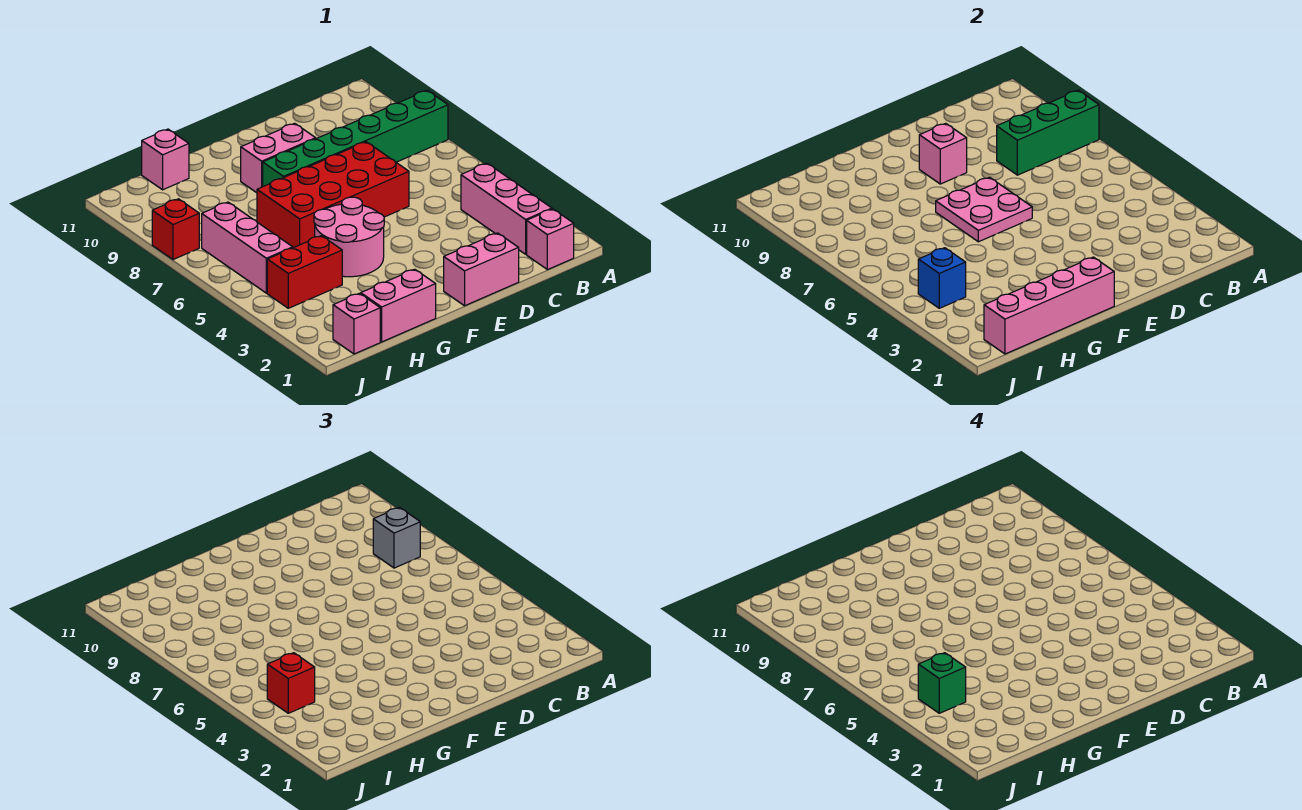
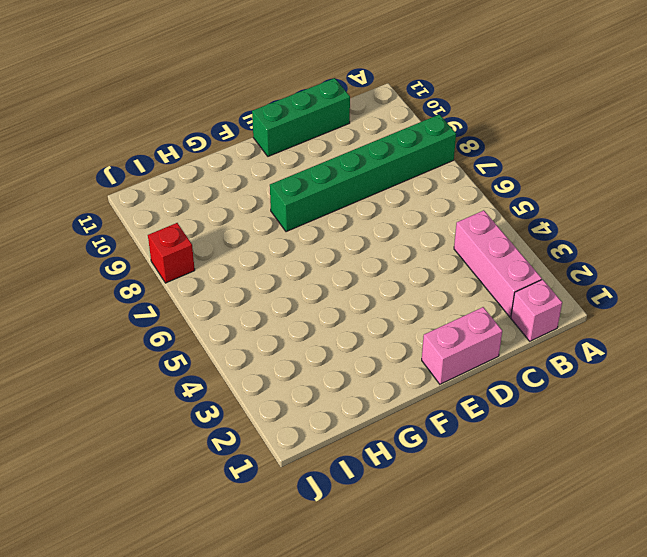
green brick C11:E11 level 1 -> green brick A8:C8 level 2
none -> red brick D6:G7 level 1
none -> pink brick E9:F9 level 1
none -> pink round brick F4:G5 level 1

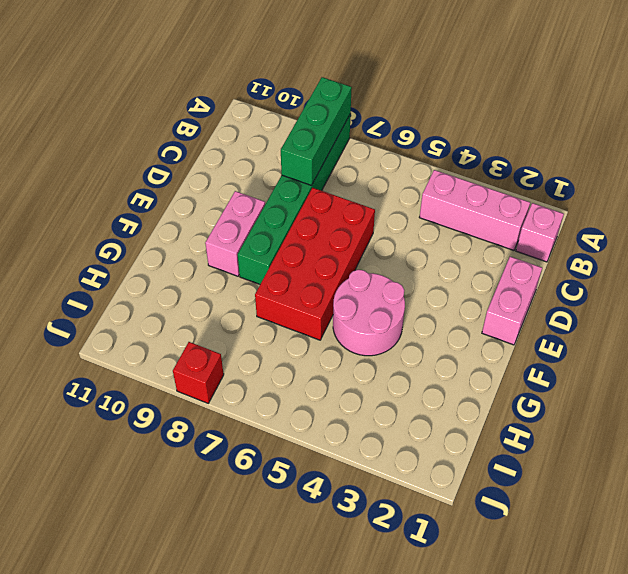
none -> pink brick G1:H1 level 1
none -> red brick H4:I4 level 1
none -> pink brick H11 level 1

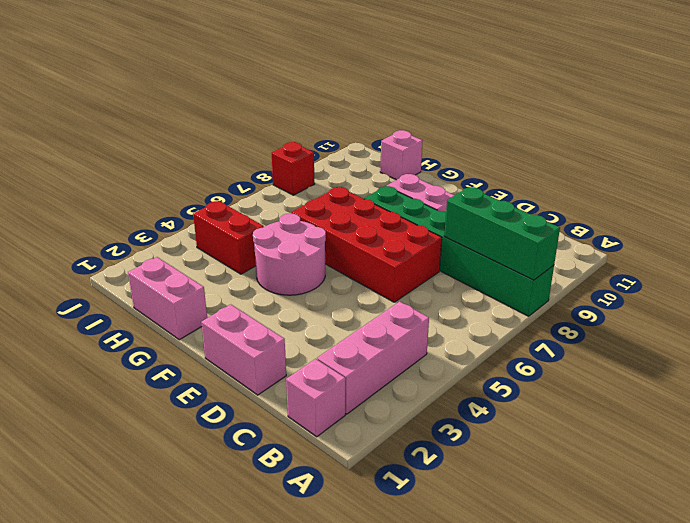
none -> pink brick I1 level 1
none -> pink brick I5:I7 level 1
none -> pink plate E6:F7 level 2

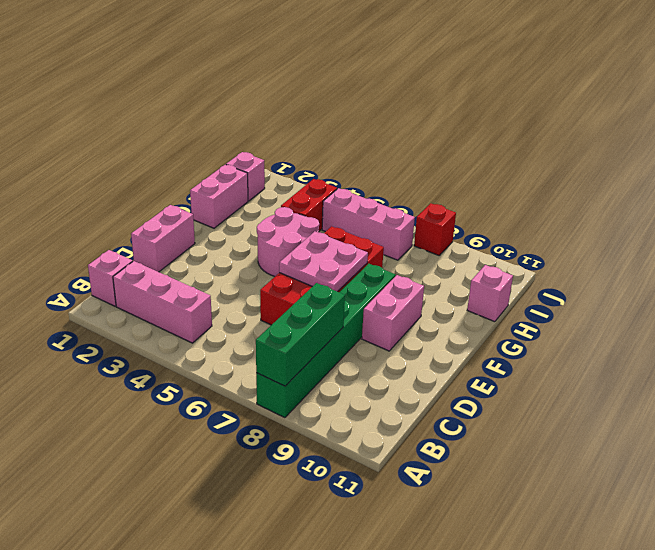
none -> pink brick E9 level 2
none -> pink brick F1:I1 level 2
none -> blue brick I4 level 2

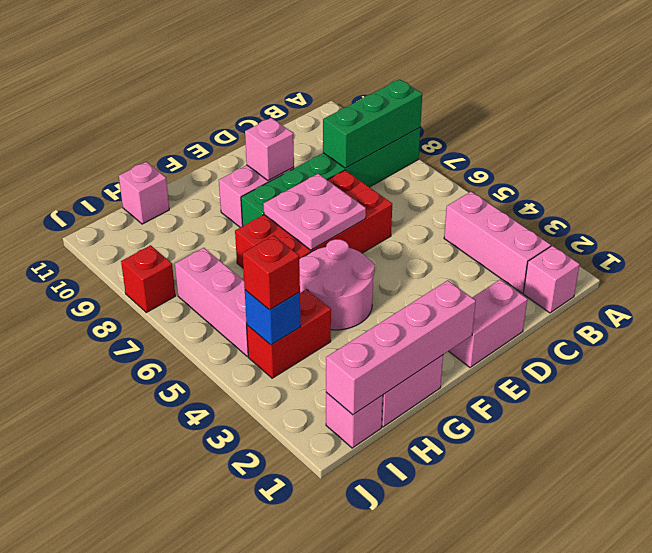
none -> grey brick B8 level 3
none -> green brick I4 level 4

